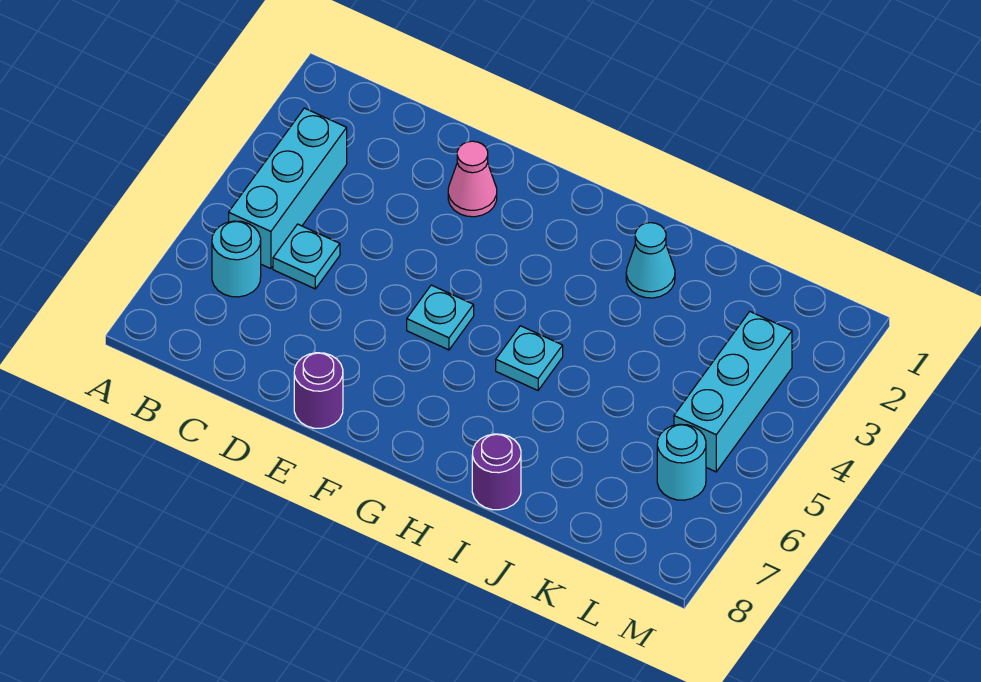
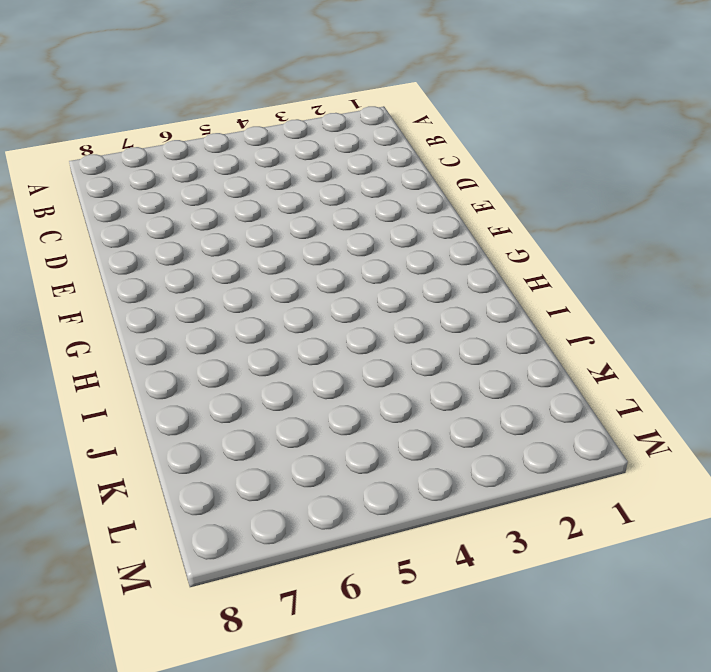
none -> cyan brick B3:B5 level 1
none -> cyan round brick B6 level 1

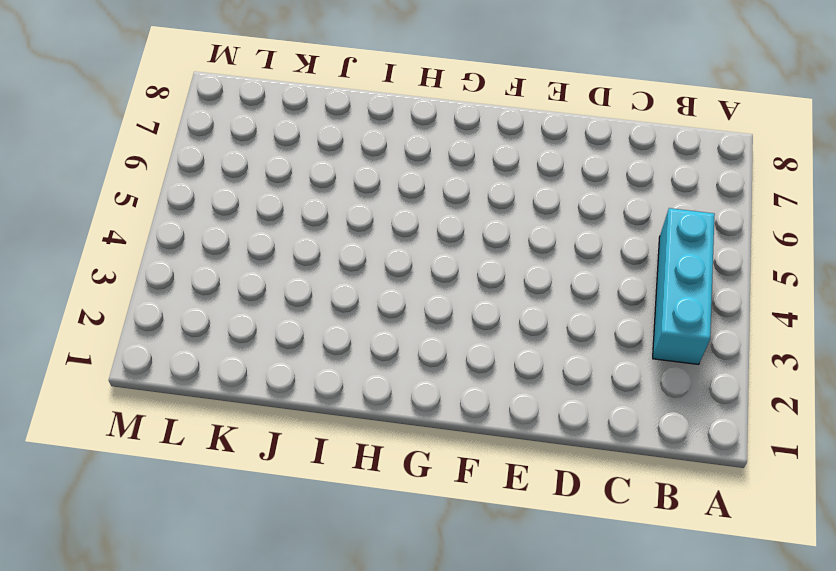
none -> cyan round brick B6 level 1
none -> cyan plate C5 level 1

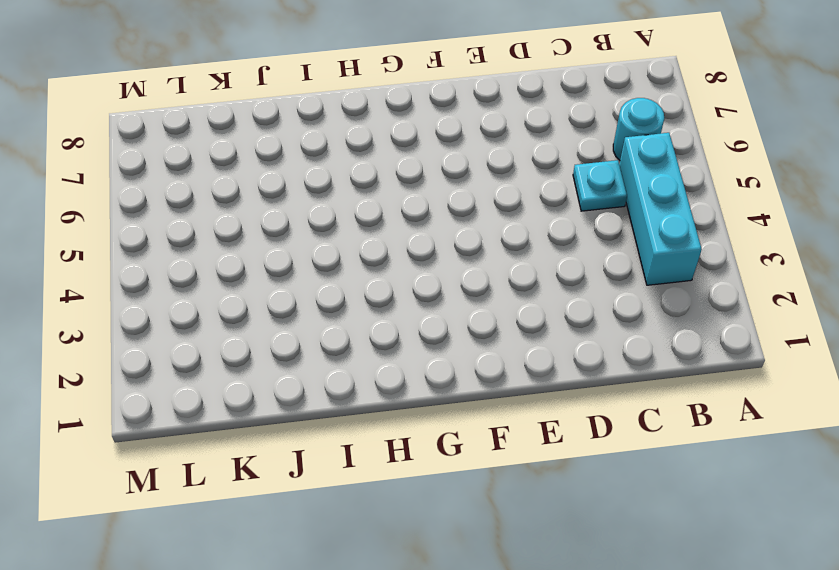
none -> pink cone E2 level 1
none -> purple round brick E8 level 1

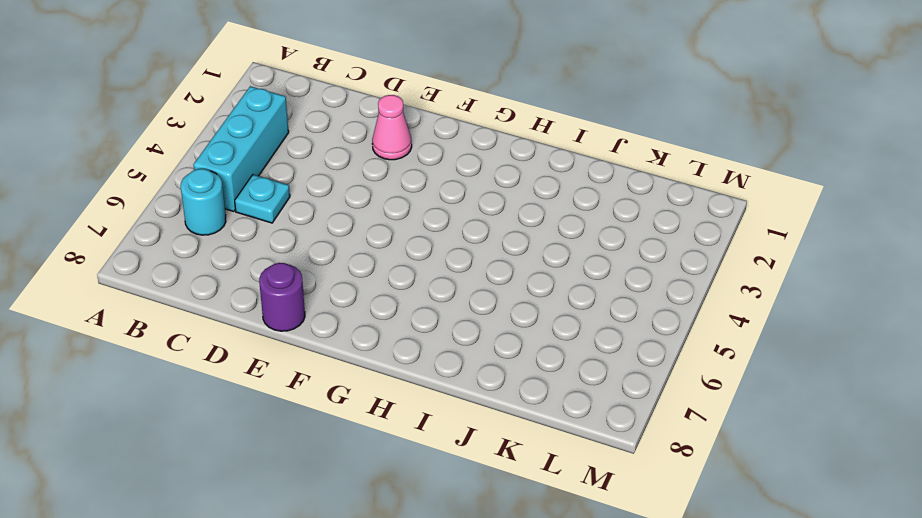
none -> cyan plate F5 level 1
none -> cyan plate H5 level 1

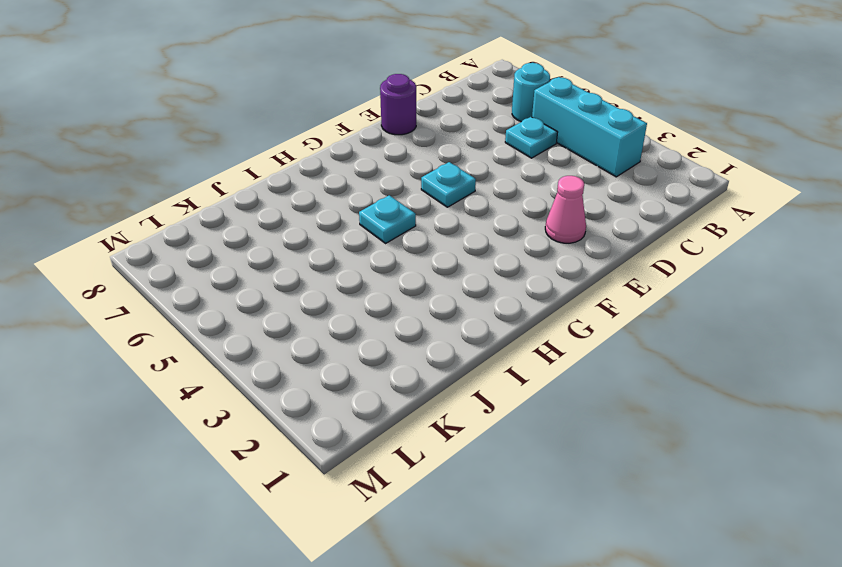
none -> cyan cone I2 level 1
none -> purple round brick I8 level 1

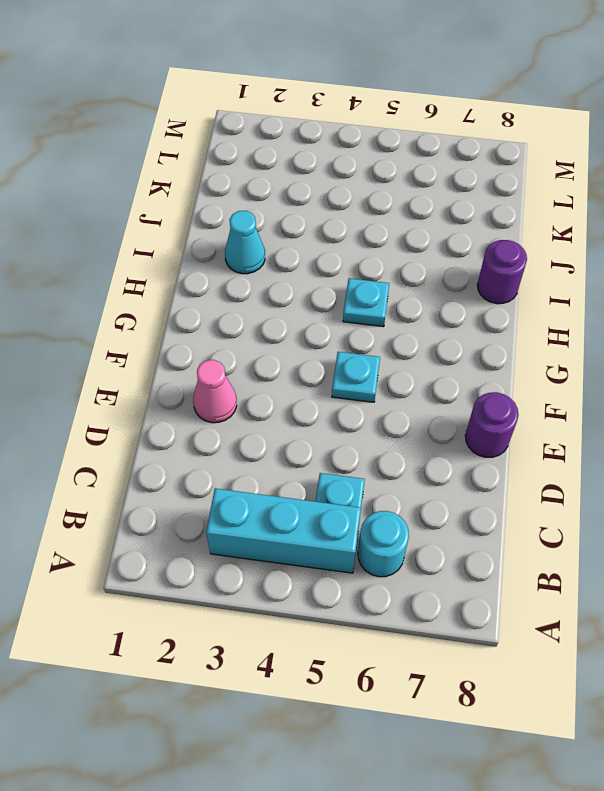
none -> cyan brick L3:L5 level 1
none -> cyan round brick L6 level 1

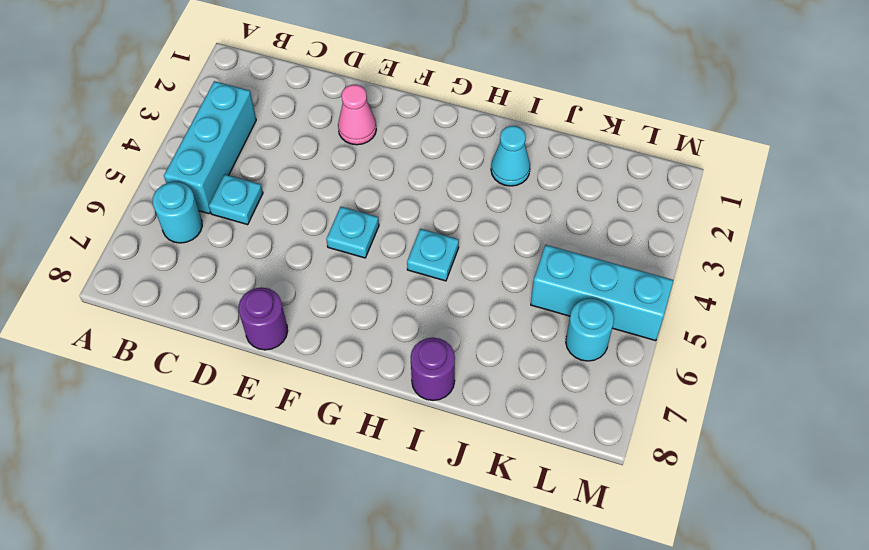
cyan brick K5:M5 level 1 -> cyan brick L3:L5 level 1

